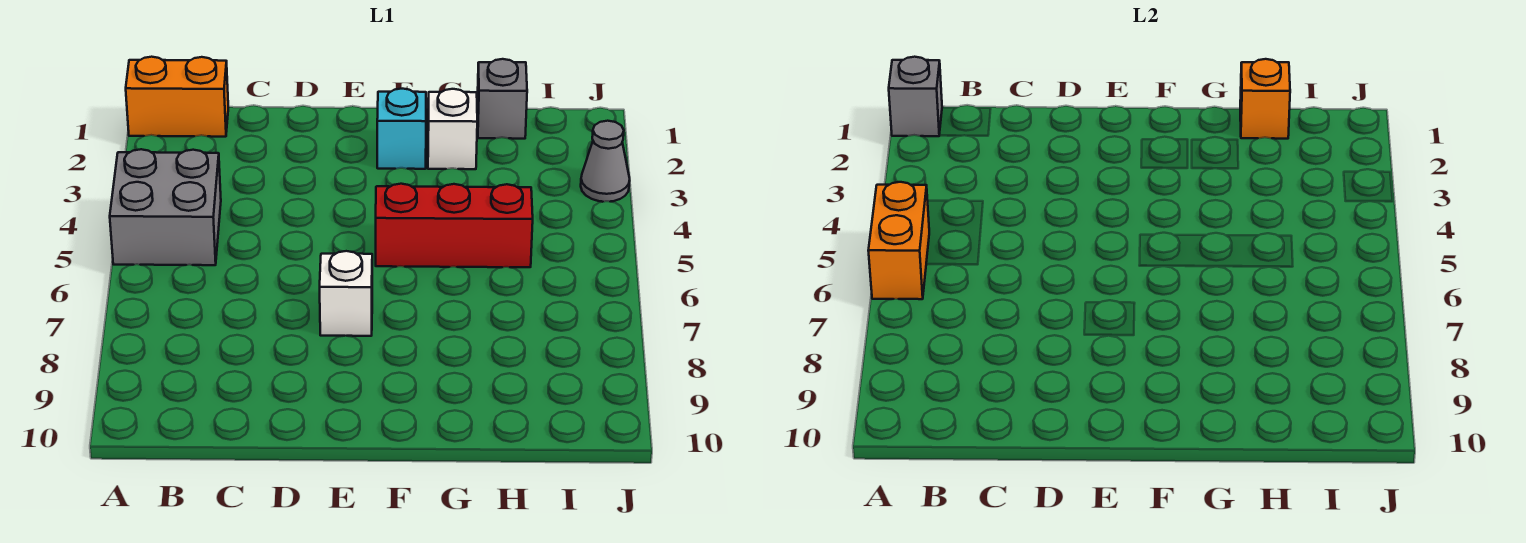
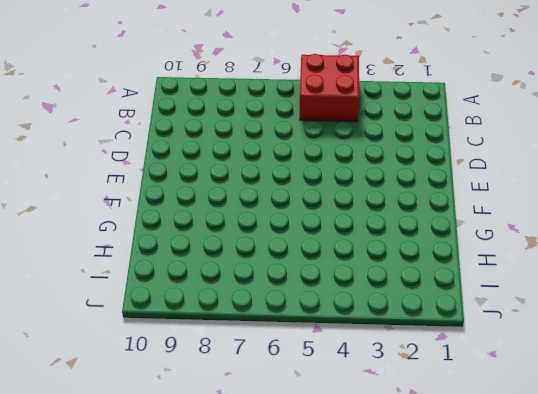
red brick A4:B5 level 1 -> grey brick A4:B5 level 1
none -> orange brick A1:B1 level 1
none -> white brick E7 level 1

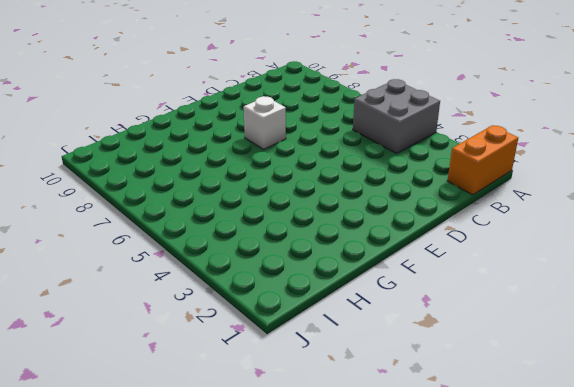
none -> cyan brick F2 level 1
none -> red brick F5:H5 level 1

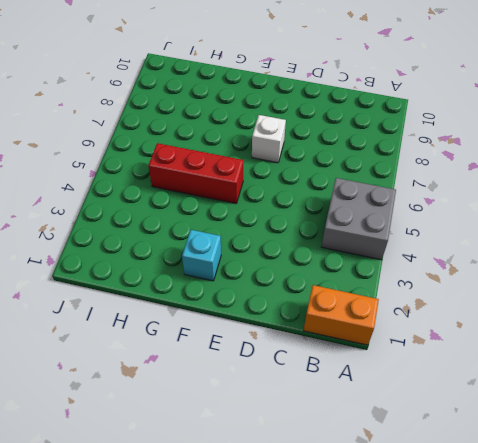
none -> white brick G2 level 1
none -> grey brick H1 level 1

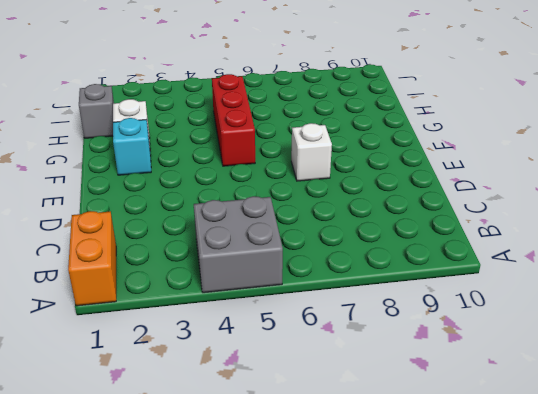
none -> grey cone J3 level 1
none -> grey brick A1 level 2

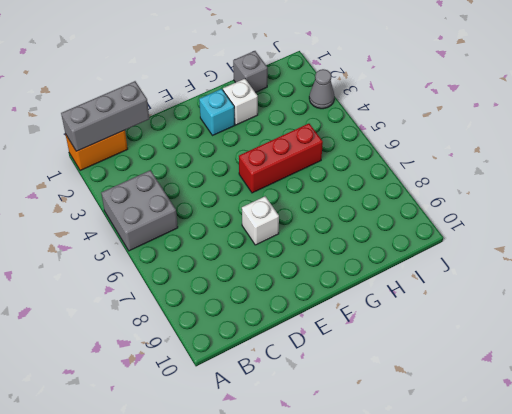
grey brick A1:C1 level 2 -> grey brick A1 level 2
none -> orange brick A5:A6 level 2
none -> orange brick H1 level 2

